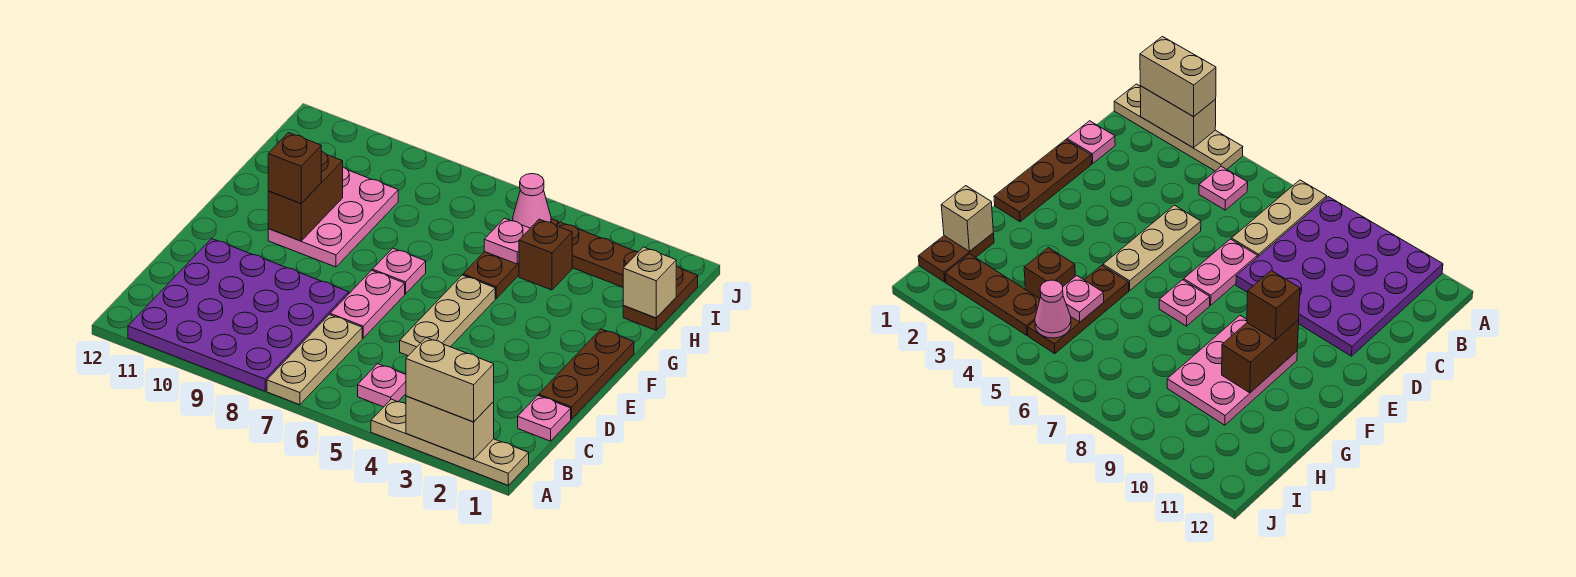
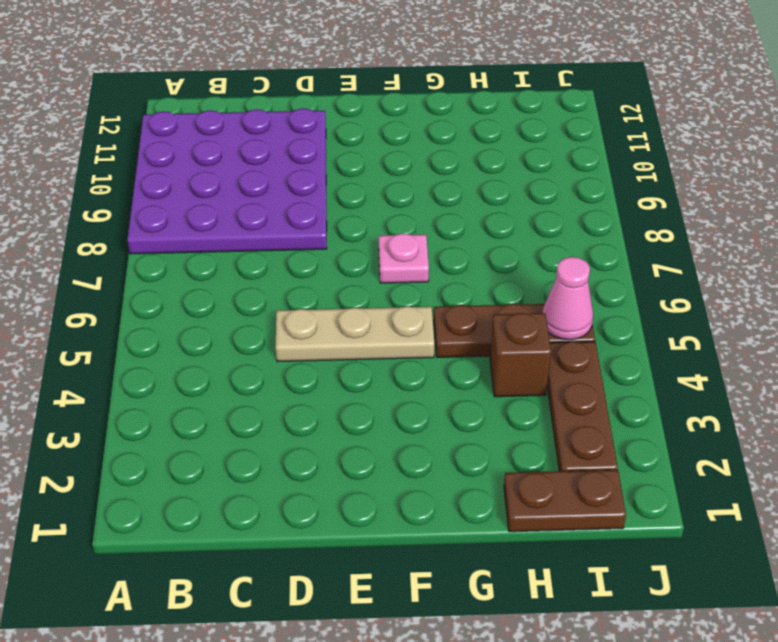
none -> tan plate A1:A4 level 1
none -> tan plate A7:C7 level 1
none -> pink plate B5 level 1

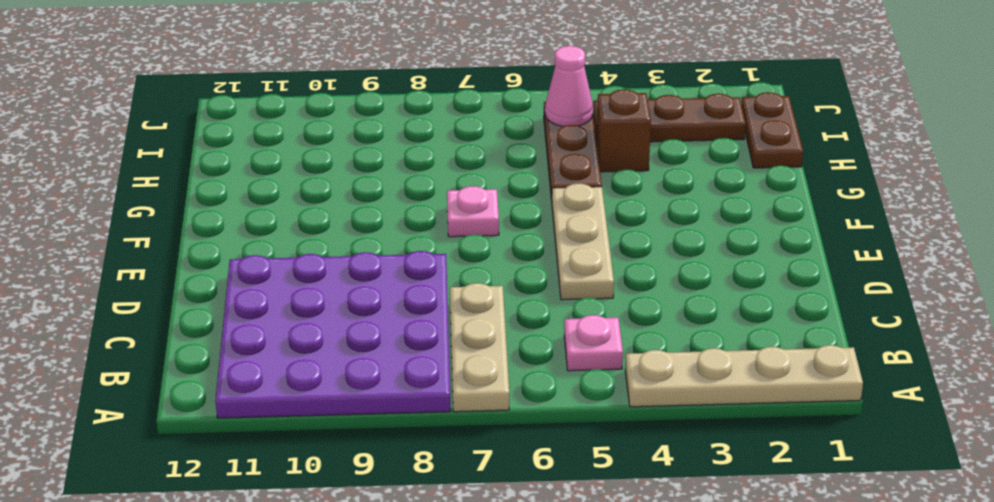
none -> pink plate C1 level 1
none -> brown plate D1:F1 level 1
none -> pink plate D7:E7 level 1

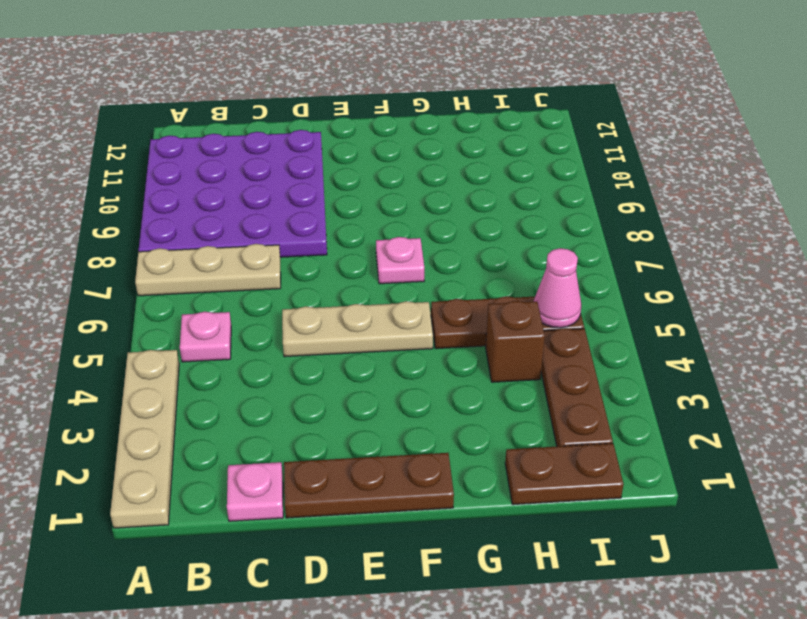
none -> pink plate D7:E7 level 1
none -> pink plate F9:H10 level 1
none -> tan brick A2:A3 level 2

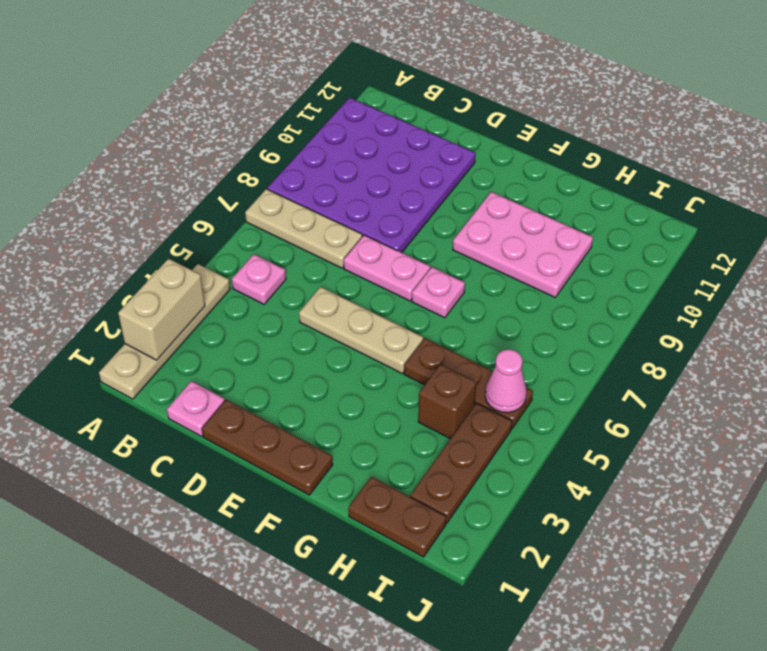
none -> brown brick F10:G10 level 2
none -> tan brick H1 level 2
none -> pink plate H5 level 2

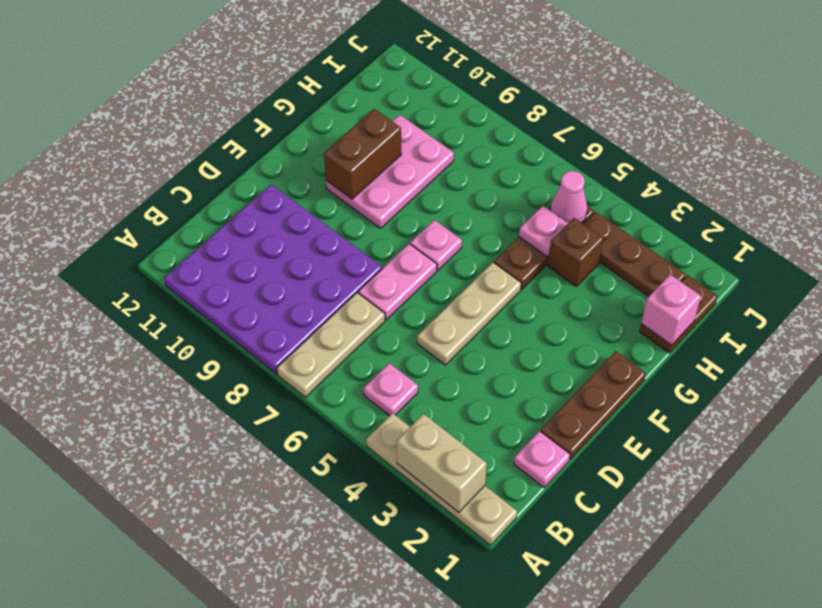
pink brick H1 level 2 -> tan brick H1 level 2
none -> tan brick A2:A3 level 3
none -> brown brick F10 level 3

